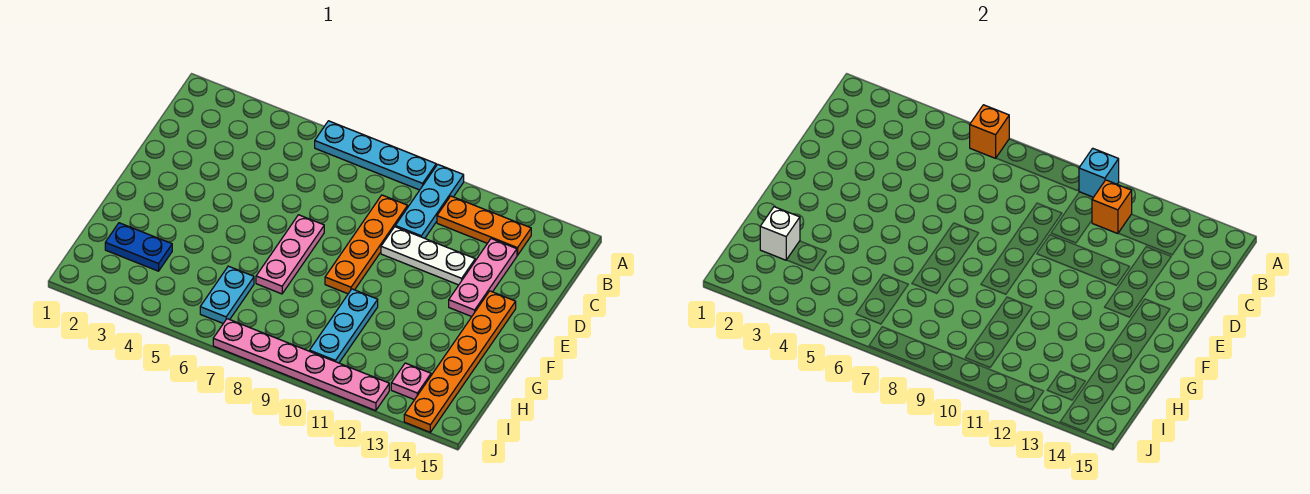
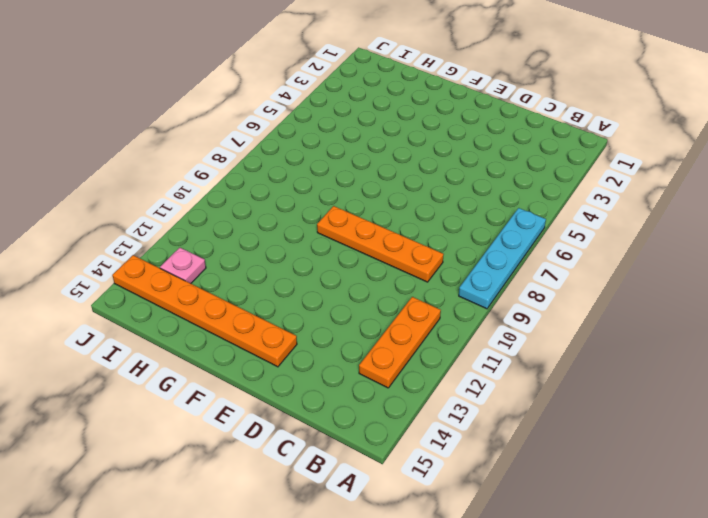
none -> cyan plate A10:C10 level 1
none -> pink plate C13:E13 level 1
none -> white plate D10:D12 level 1

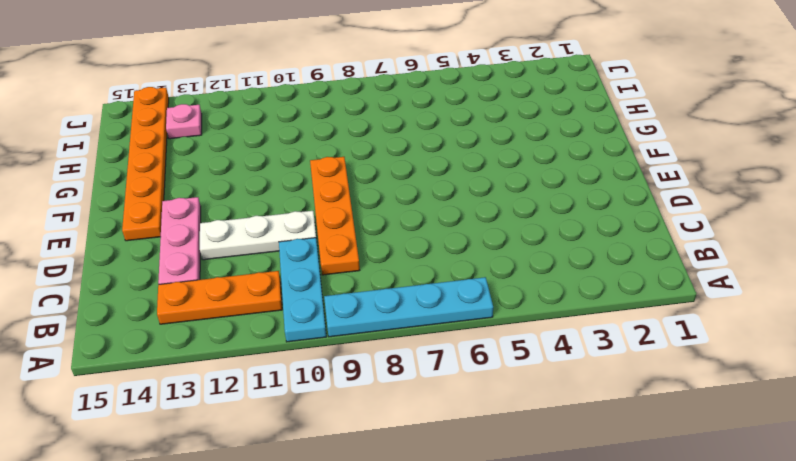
none -> pink plate E7:G7 level 1
none -> cyan plate G10:I10 level 1
none -> blue plate H2:H3 level 1

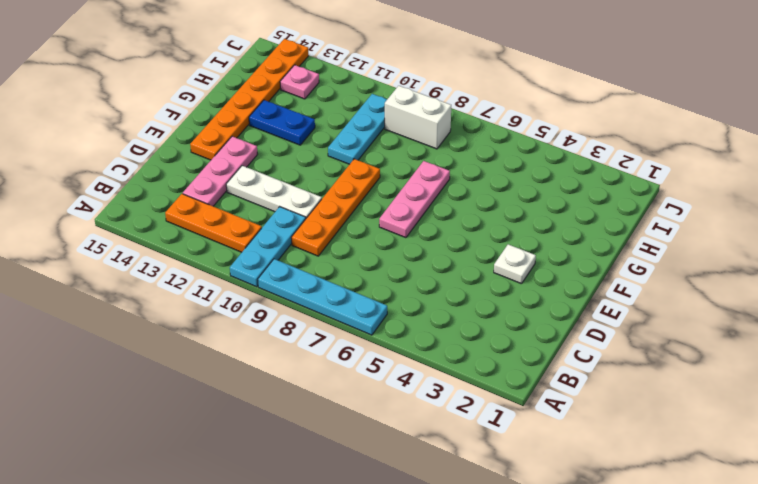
white plate E3 level 1 -> none
blue plate G12:G13 level 1 -> blue plate H2:H3 level 1
white brick I8:I9 level 1 -> none
none -> cyan plate H6:I6 level 1
none -> pink plate J7:J12 level 1
none -> orange brick A6 level 2

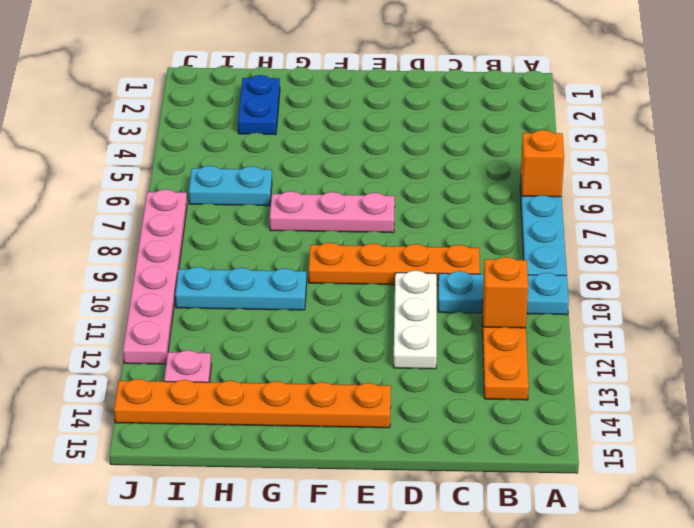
none -> pink plate C13:E13 level 1
none -> cyan brick A10 level 2
none -> white brick H2 level 2

